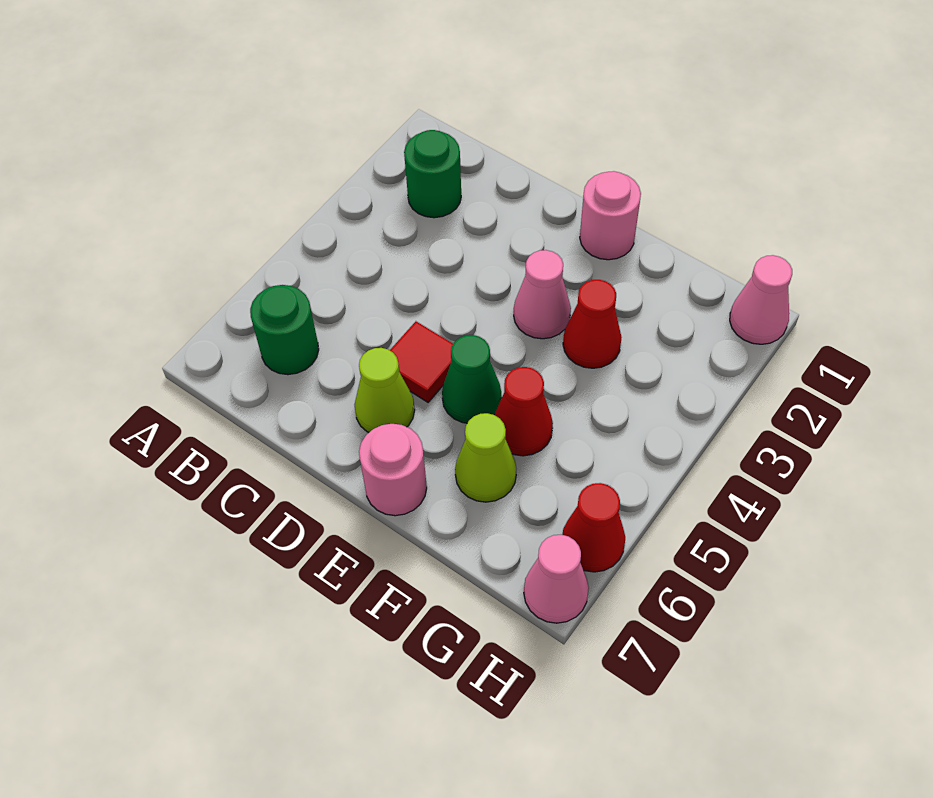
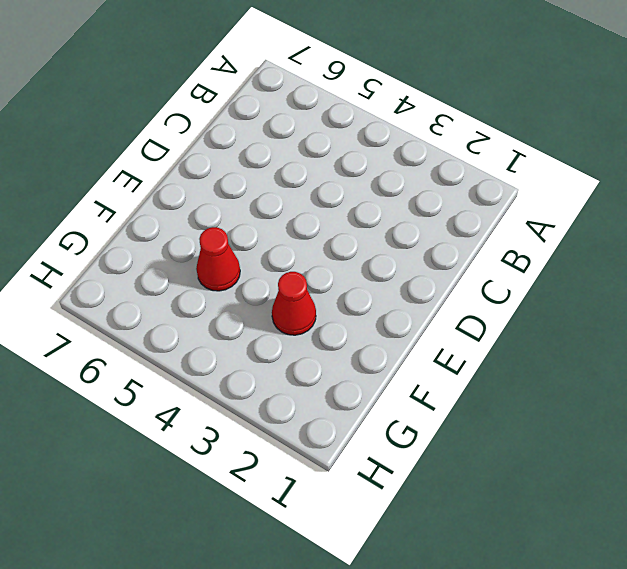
none -> green round brick B2 level 1
none -> green round brick B6 level 1
none -> red tile D5 level 1

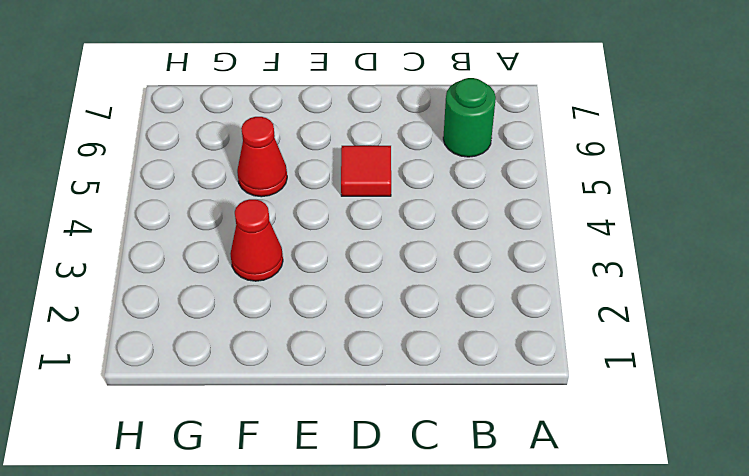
none -> green round brick B2 level 1
none -> lime cone D6 level 1
none -> pink round brick E1 level 1

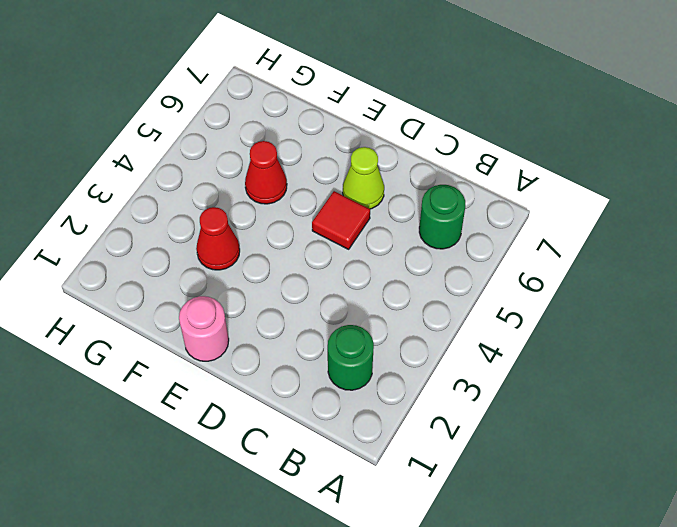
none -> pink cone E3 level 1
none -> green cone E5 level 1
none -> pink round brick E7 level 1

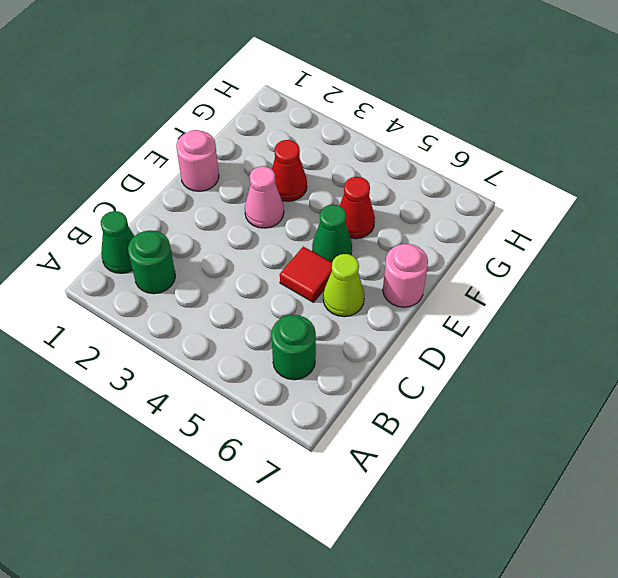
green cone B1 level 1 -> none
none -> lime cone F6 level 1
none -> pink cone H1 level 1
none -> red cone H6 level 1

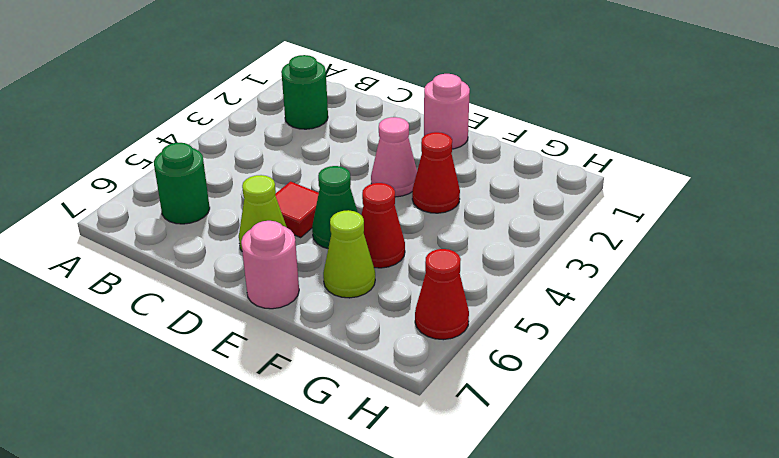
none -> pink cone H1 level 1
none -> pink cone H7 level 1

